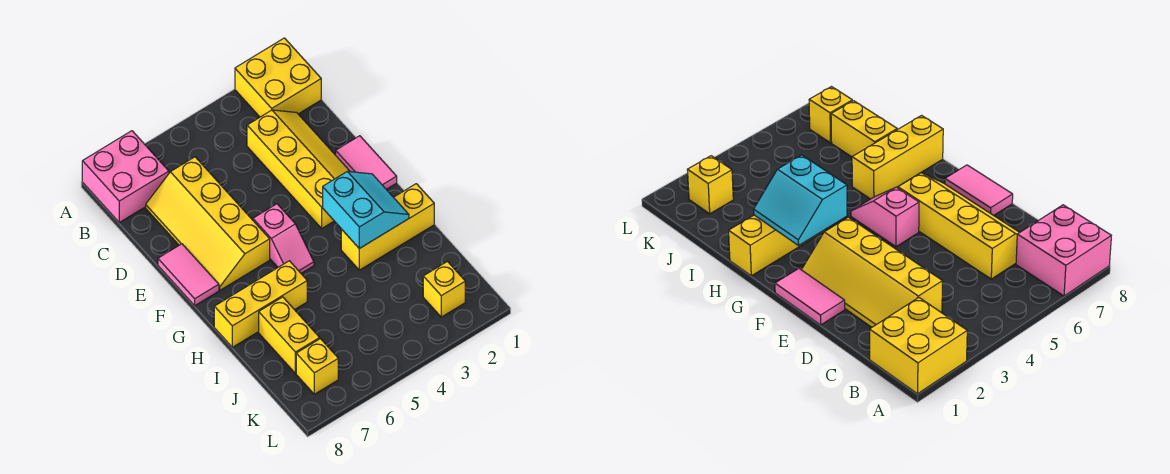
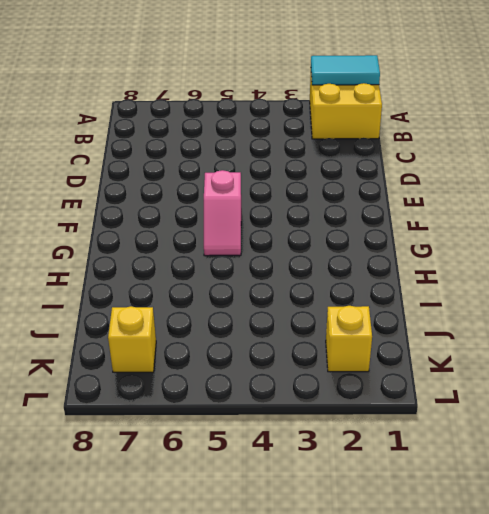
cyan tile A1:A2 level 2 -> none
none -> pink brick A7:B8 level 1
none -> yellow slope C2:F3 level 1 top 3
none -> yellow slope C6:F7 level 1 top 6

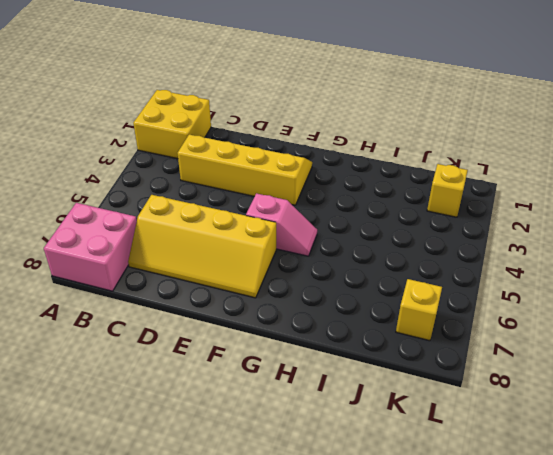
none -> pink tile E1:F1 level 1
none -> pink tile E8:F8 level 1
none -> yellow brick H1:H3 level 1

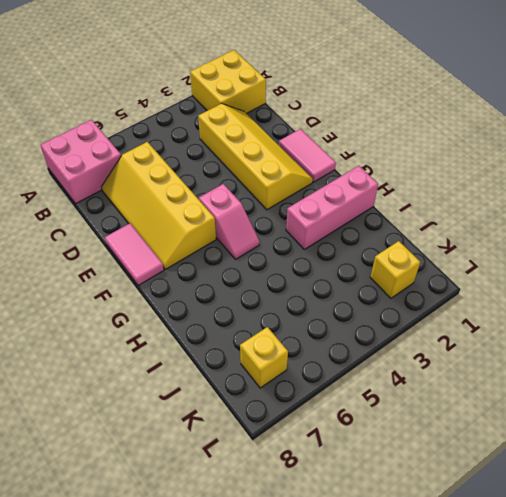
pink brick H1:H3 level 1 -> yellow brick H1:H3 level 1
none -> yellow brick H6:H8 level 1
none -> yellow brick I7:J7 level 1
none -> cyan slope G2:H3 level 2 top 3

